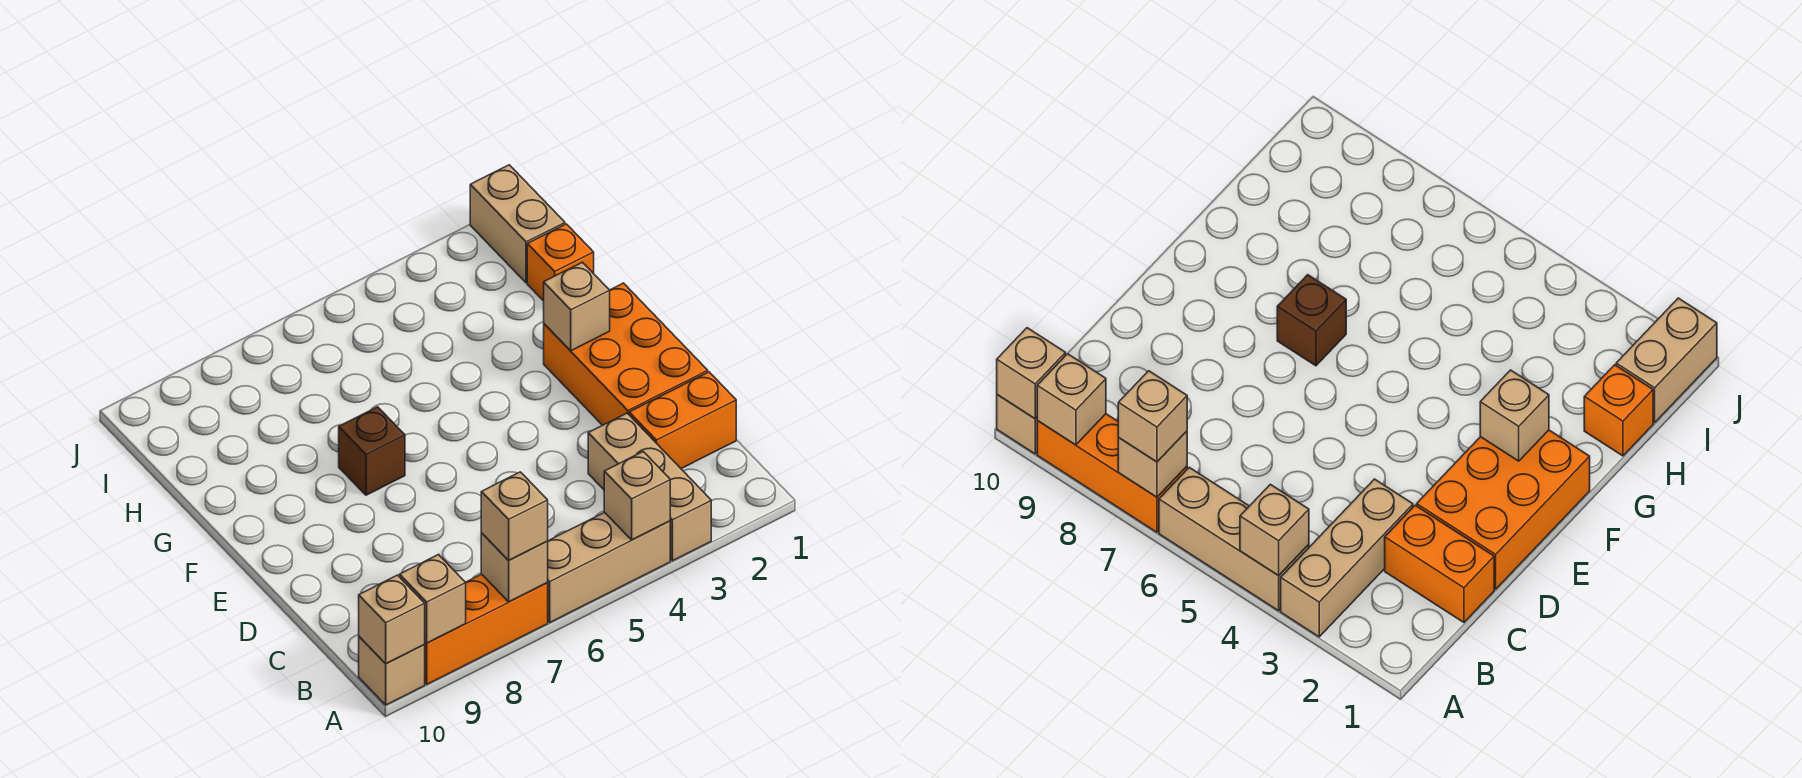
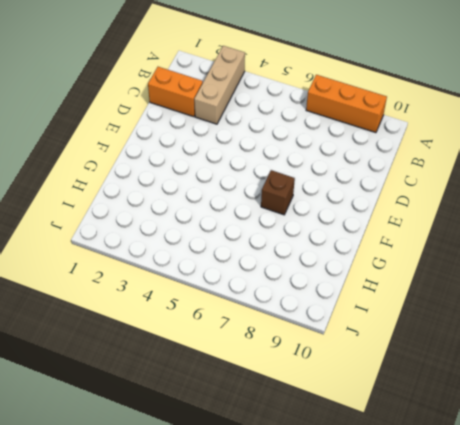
none -> tan brick A4:A6 level 1
none -> tan brick A10 level 1
none -> orange brick D1:F2 level 1

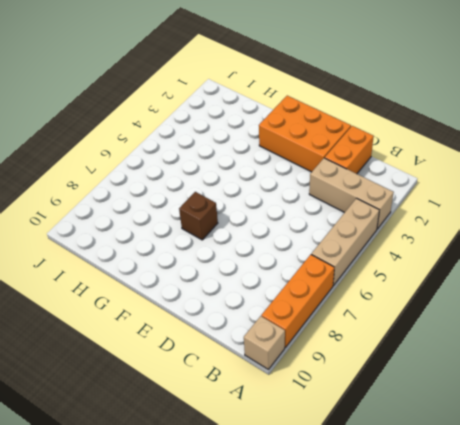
none -> orange brick H1 level 1
none -> tan brick I1:J1 level 1
none -> tan brick A4 level 2

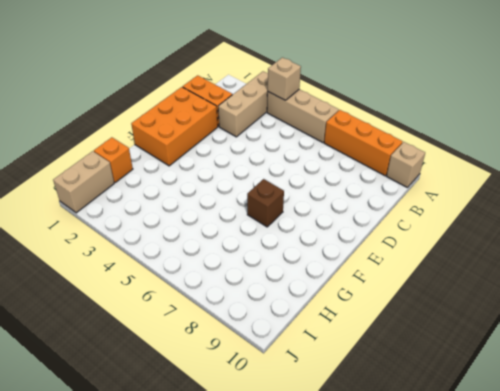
none -> tan brick A7 level 2
none -> tan brick A9 level 2
none -> tan brick A10 level 2

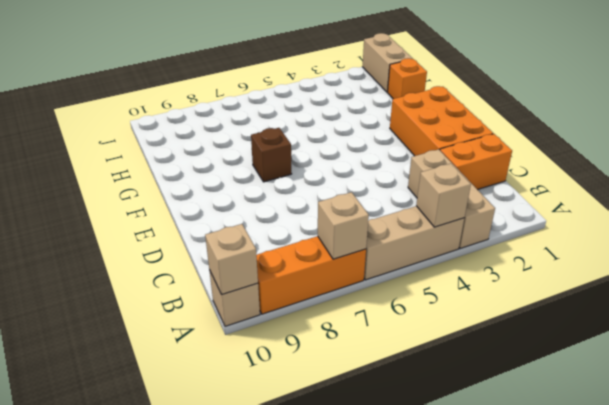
none -> tan brick A9 level 2
none -> tan brick F2 level 2
none -> tan brick A7 level 3

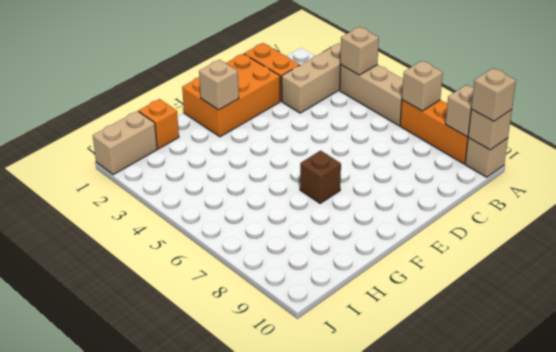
tan brick A10 level 3 -> tan brick A7 level 3

